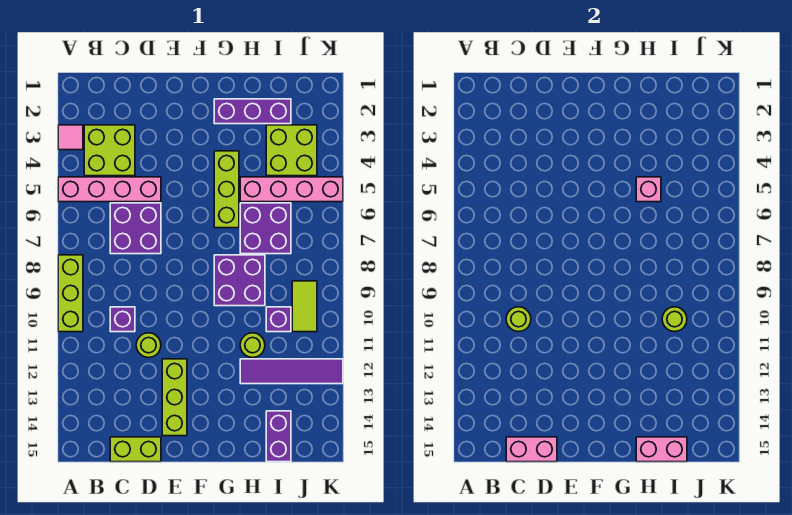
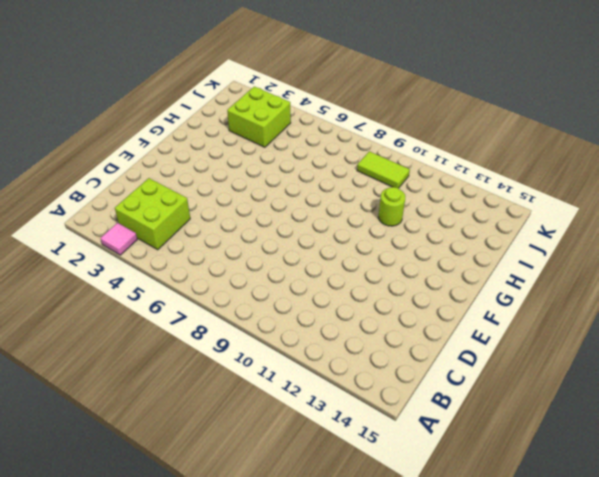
none -> pink brick A5:D5 level 1
none -> lime brick A8:A10 level 1
none -> purple brick C6:D7 level 1

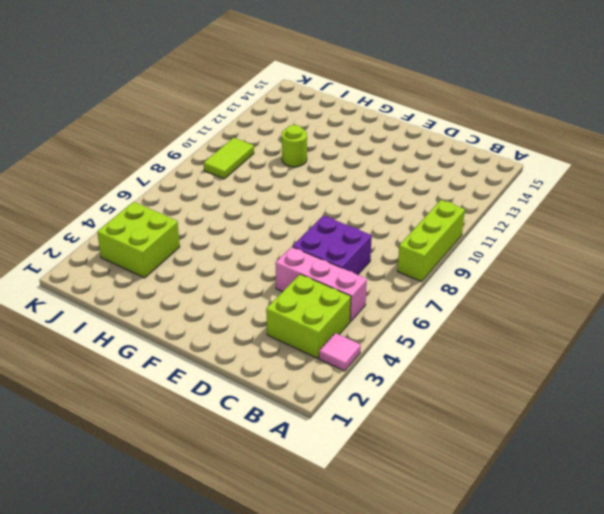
pink brick B5:D5 level 1 -> pink brick A5:D5 level 1
none -> purple brick C10 level 1
none -> lime brick C15:D15 level 1
none -> lime round brick D11 level 1

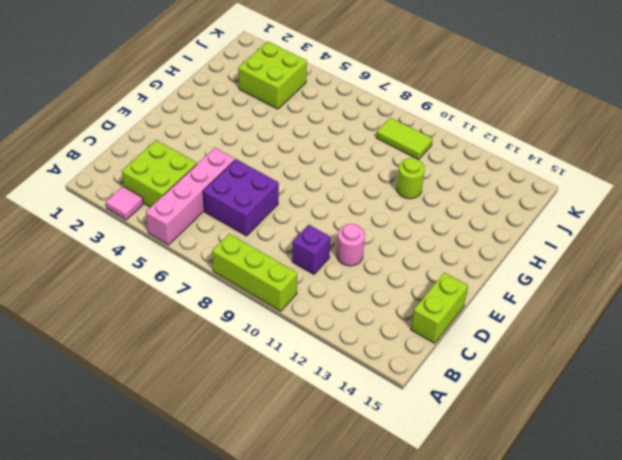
pink round brick D11 level 1 -> lime round brick D11 level 1
none -> lime brick E12:E14 level 1
none -> purple brick G2:I2 level 1
none -> lime brick G4:G6 level 1

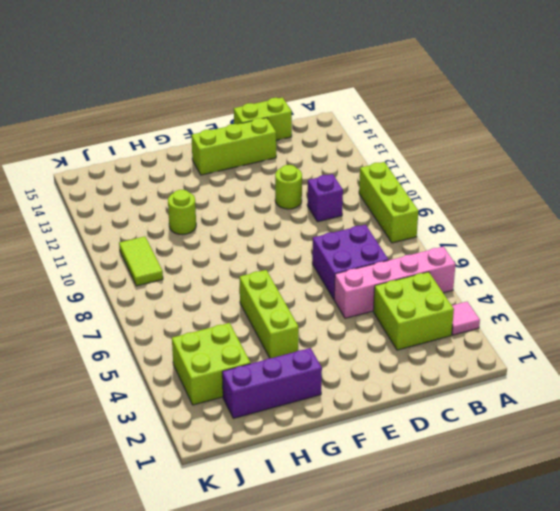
lime brick D14:F14 level 1 -> lime brick E12:E14 level 1
none -> purple brick G8:H9 level 1
none -> pink brick H5:K5 level 1
none -> purple brick H6:I7 level 1

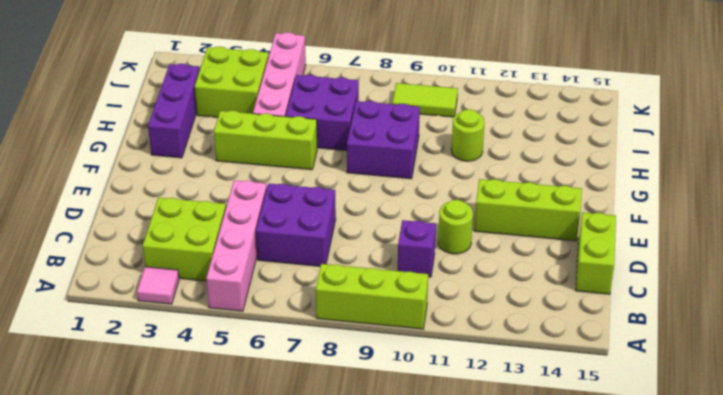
none -> purple tile H12:K12 level 1
none -> purple brick I10 level 1
none -> purple brick I14:I15 level 1

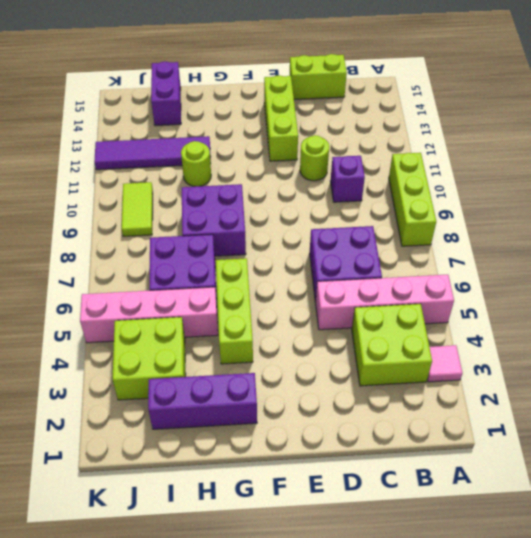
none -> purple brick I10 level 1
none -> lime round brick C10 level 2
none -> pink brick C15:D15 level 2

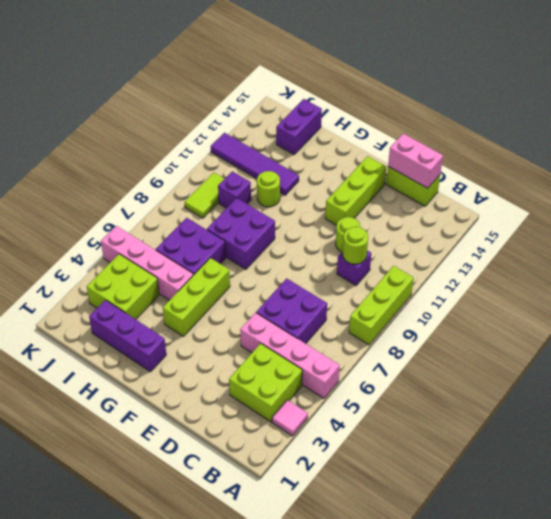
none -> pink brick H5 level 2
none -> pink brick H15:I15 level 2
none -> lime round brick I10 level 2

